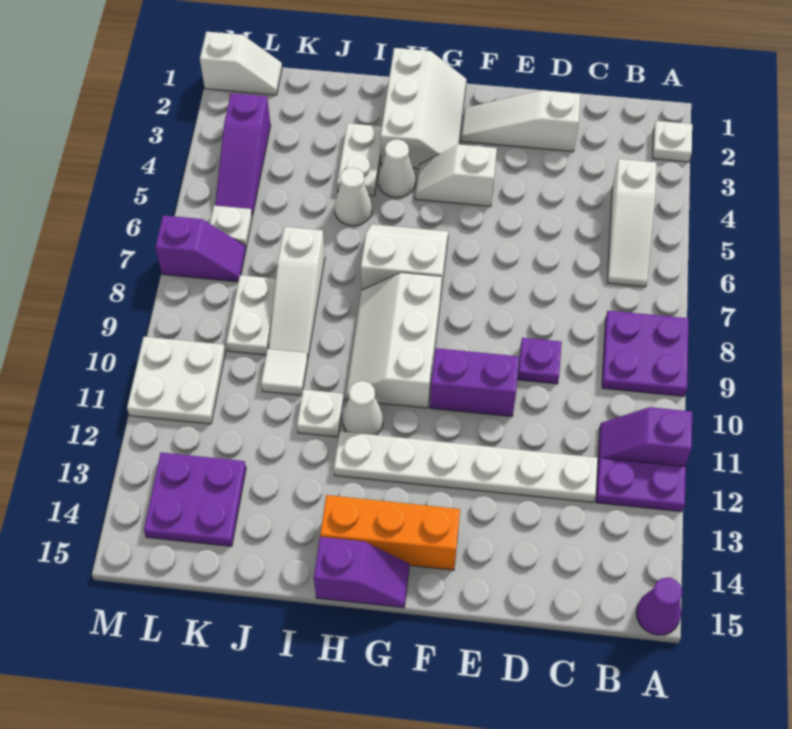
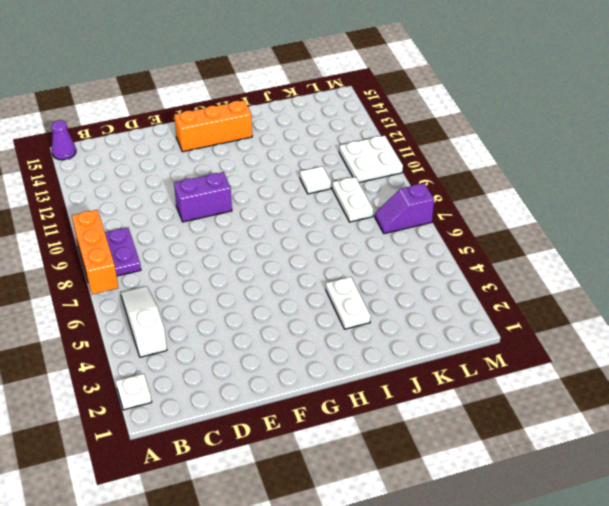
orange brick A7:A9 level 2 -> none
none -> purple slope A11:B11 level 1 top A
none -> purple plate A12:B12 level 1
none -> white plate C12:H12 level 1
none -> white slope D2:F2 level 1 top D

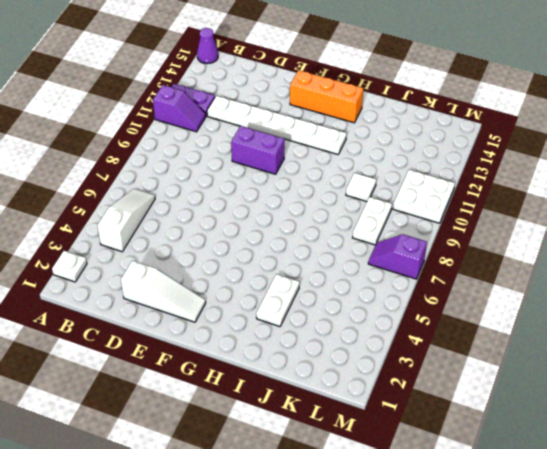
none -> purple plate A8:B9 level 1
none -> purple plate D9 level 1
none -> white slope F4:G4 level 1 top F
none -> white slope G1:H3 level 1 top H

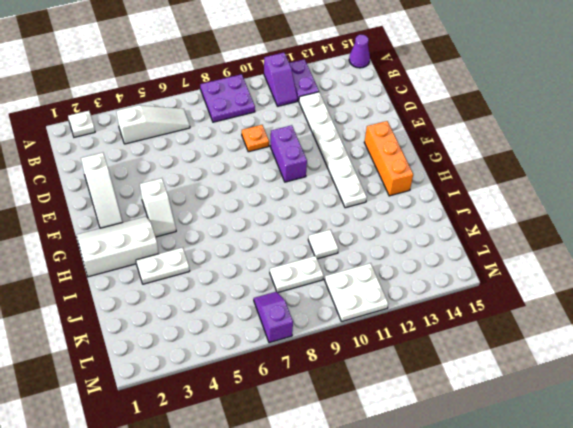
orange plate D9 level 1 -> purple plate D9 level 1
none -> white slope G6:H7 level 1 top 7
none -> white slope G8:H10 level 1 top G
none -> purple slope G15:H15 level 1 top H
none -> white cone H4 level 1

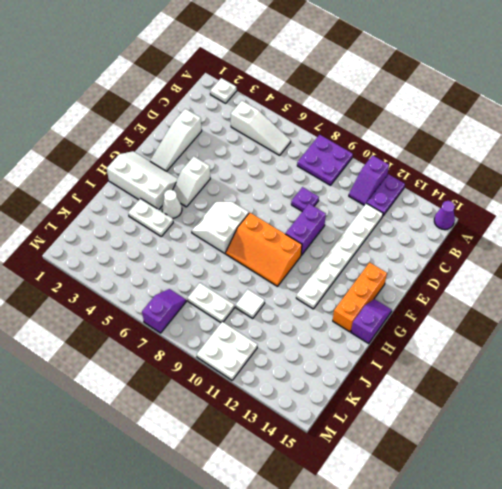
orange slope G8:H10 level 1 top G -> white slope G8:H10 level 1 top G
none -> white cone H11 level 1
none -> white cone I5 level 1
none -> white plate I11 level 1
none -> white slope J7:J9 level 1 top 7

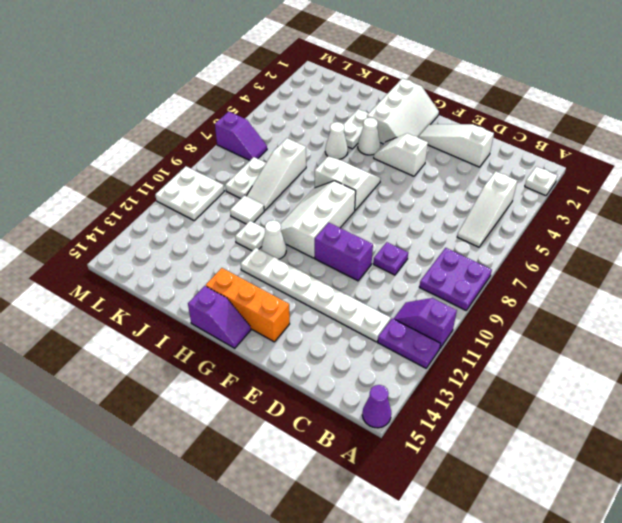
none -> purple plate K13:L14 level 1
none -> white slope L1:M1 level 1 top M
none -> purple slope L3:L5 level 1 top 3
none -> white plate L6 level 1

